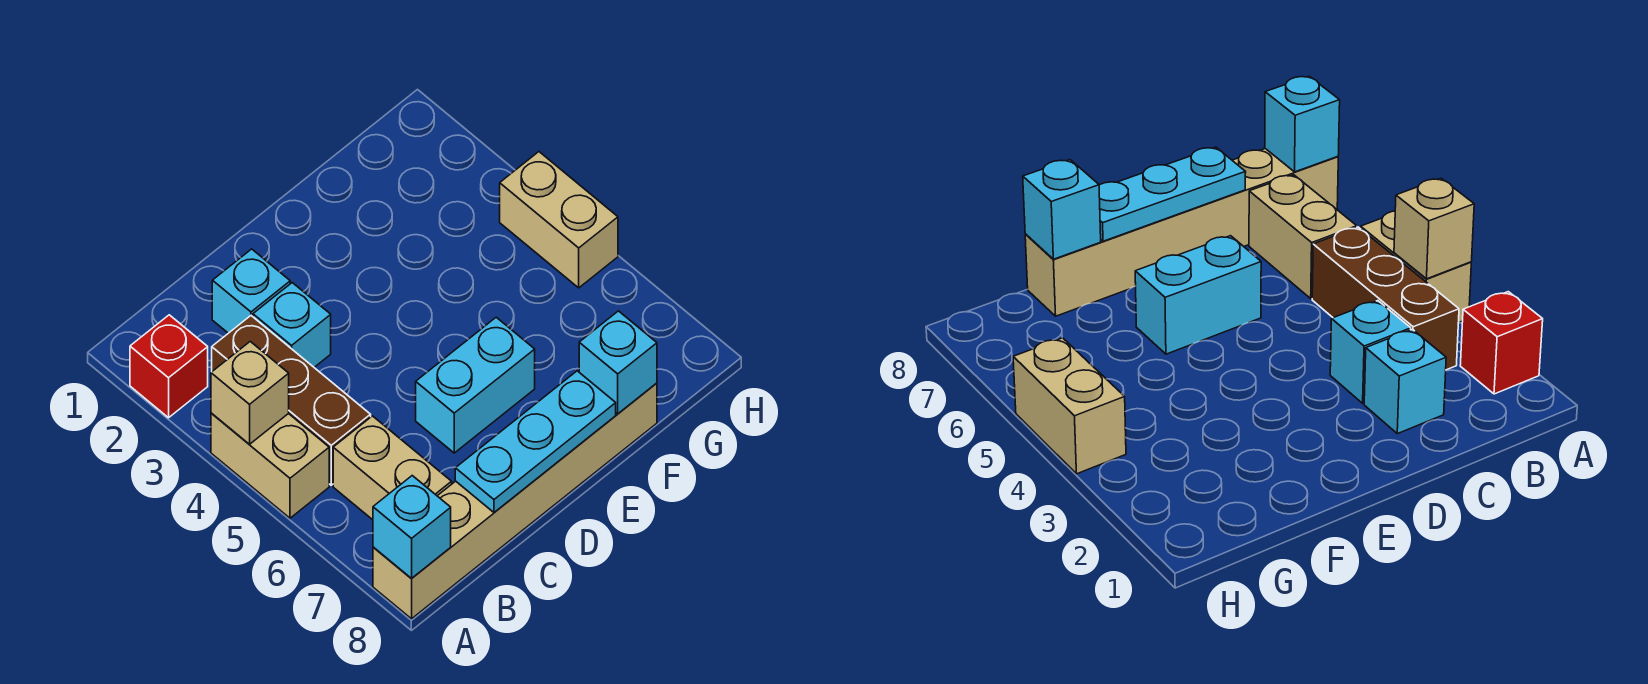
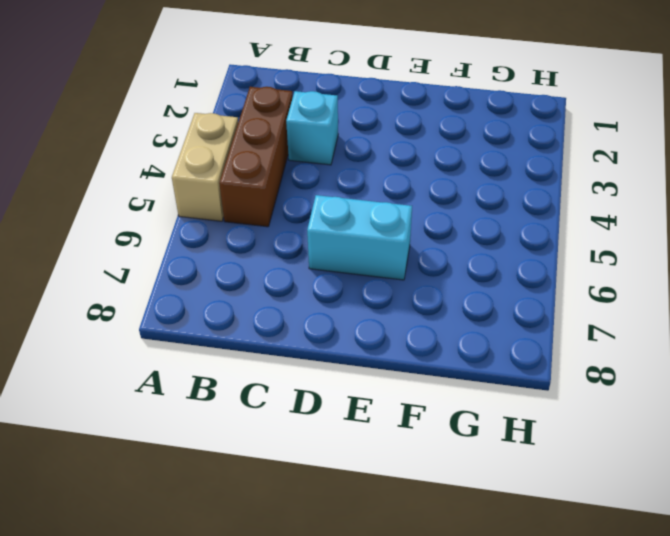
none -> red brick A2 level 1
none -> tan brick A8:F8 level 1
none -> tan brick B6:B7 level 1

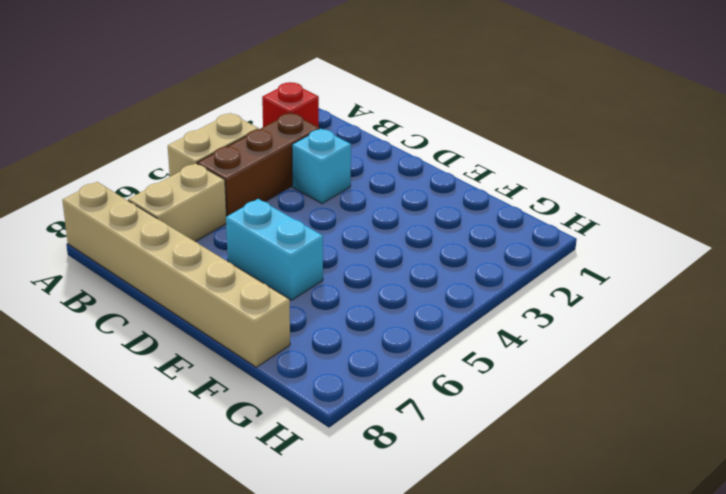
none -> cyan brick C2 level 1
none -> tan brick H4:H5 level 1
none -> tan brick A4 level 2

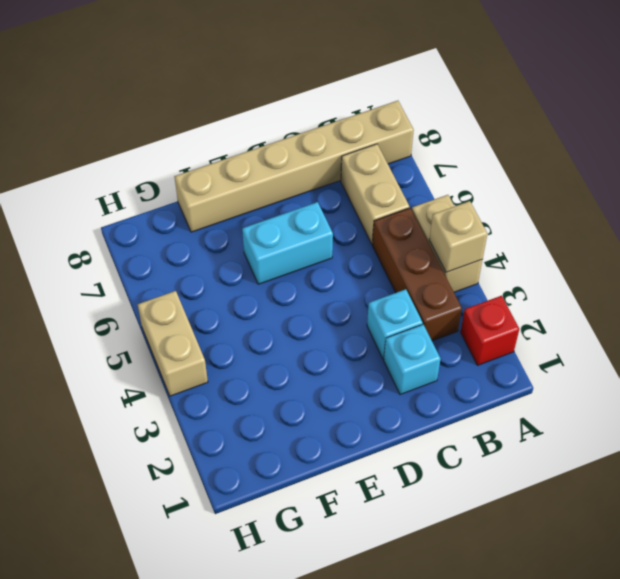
none -> cyan brick A8 level 2
none -> cyan plate C8:E8 level 2
none -> cyan brick F8 level 2

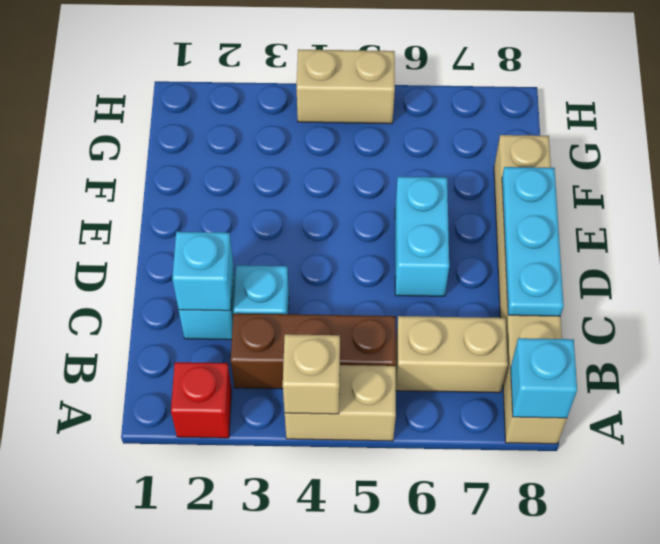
cyan brick C2 level 2 -> cyan brick F8 level 2

